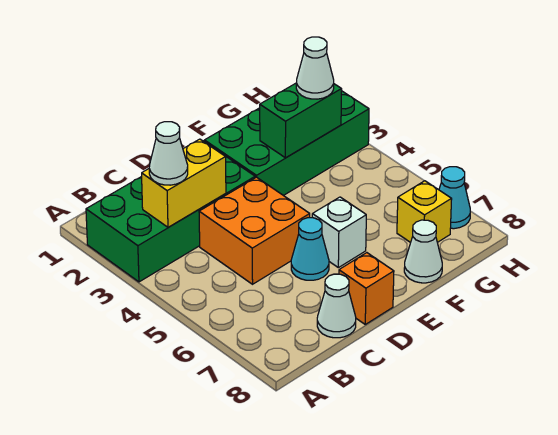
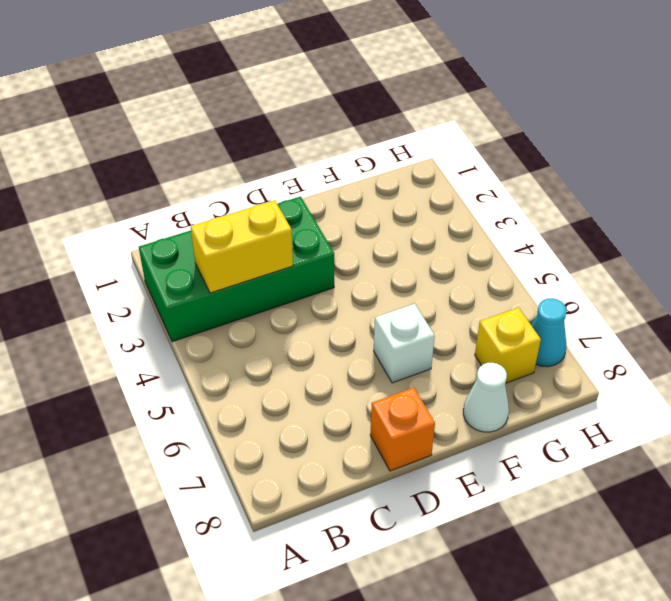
none -> orange brick C4:D5 level 1
none -> white cone C8 level 1
none -> cyan cone D6 level 1

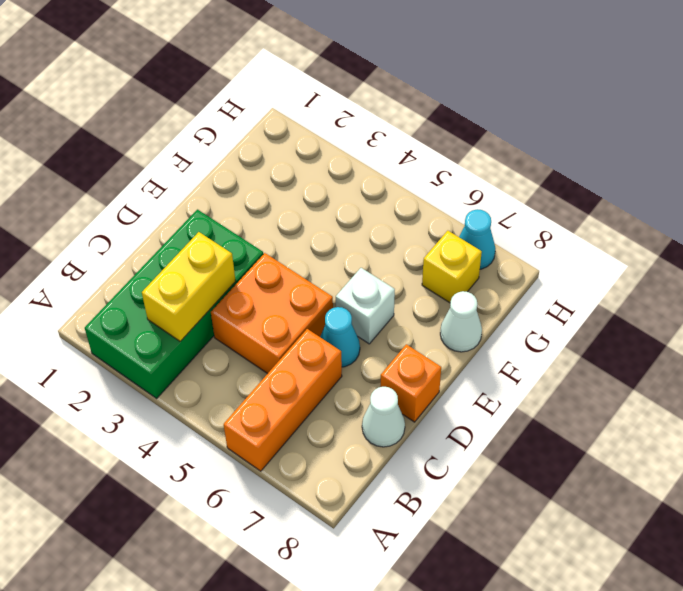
orange brick A6:C6 level 1 -> none
none -> green brick E2:H3 level 1
none -> green brick F3:G3 level 2
none -> white cone B3 level 3

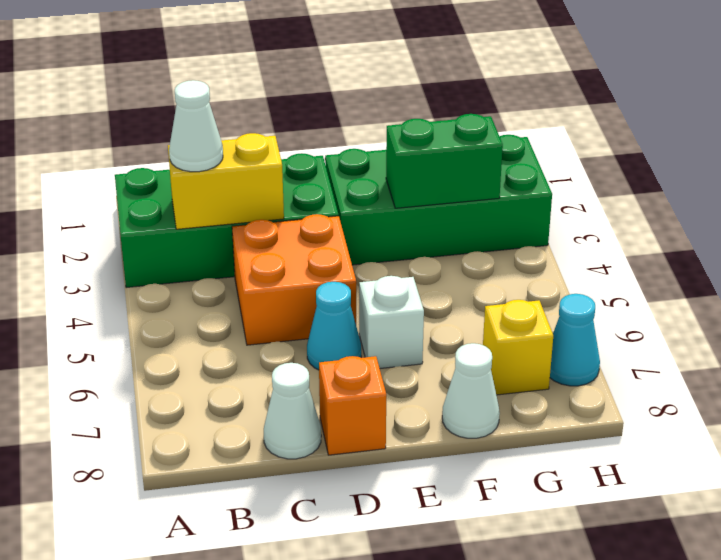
none -> white cone G3 level 3

